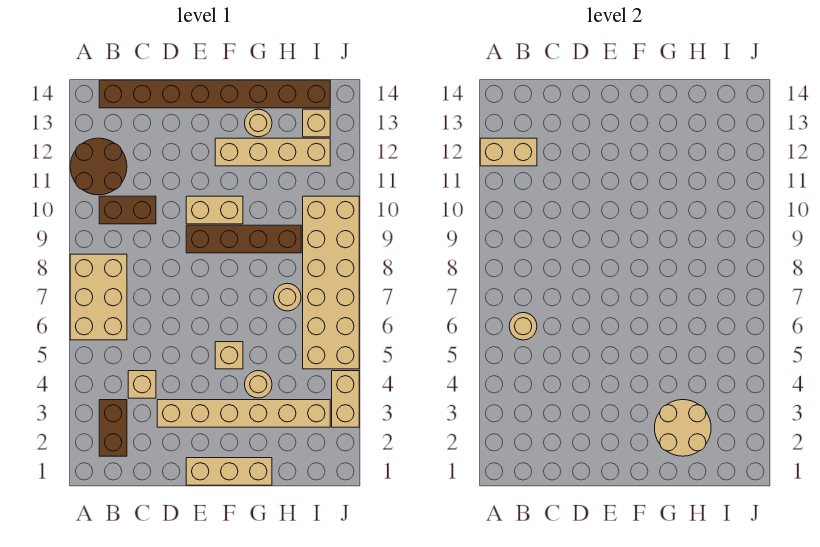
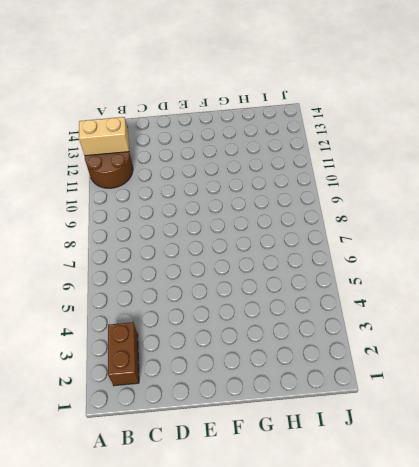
none -> tan brick A6:B8 level 1
none -> brown brick B10:C10 level 1
none -> brown brick B14:I14 level 1

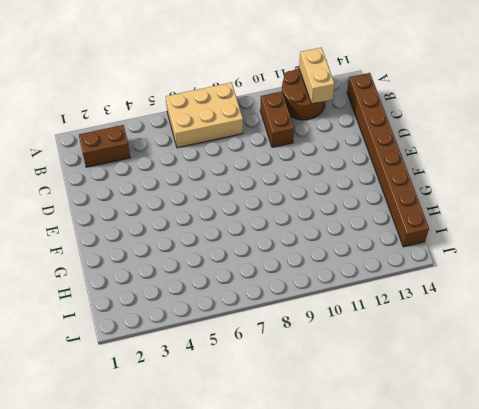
none -> tan brick C4 level 1
none -> tan brick D3:I3 level 1
none -> tan brick E1:G1 level 1

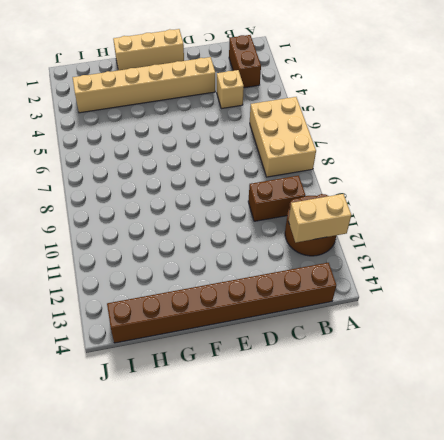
none -> brown brick E9:H9 level 1
none -> tan brick E10:F10 level 1
none -> tan brick F5 level 1

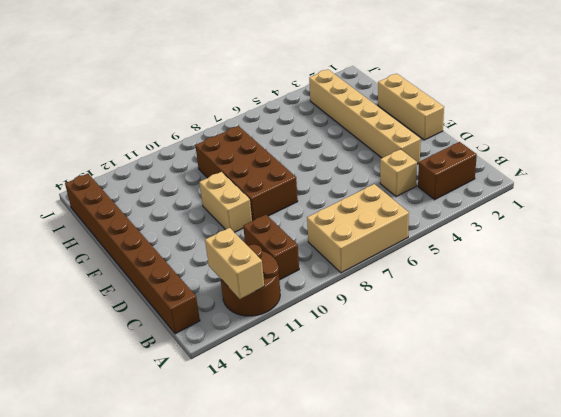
brown brick E8:H9 level 1 -> brown brick E9:H9 level 1
none -> tan brick F5 level 1
none -> tan brick F12:I12 level 1
none -> tan round brick G4 level 1

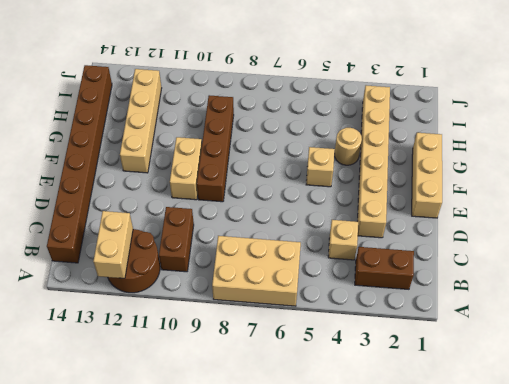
none -> tan round brick G13 level 1
none -> tan round brick H7 level 1
none -> tan brick I5:J10 level 1

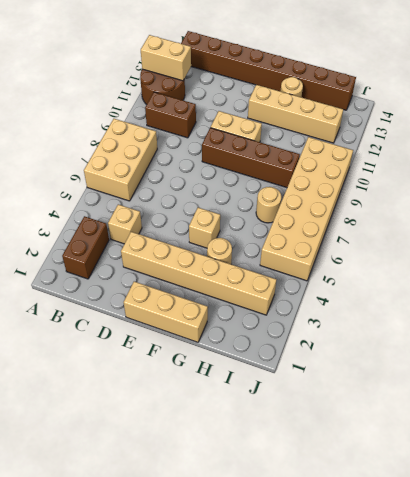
none -> tan brick I13 level 1
none -> tan brick J3:J4 level 1
none -> tan round brick B6 level 2

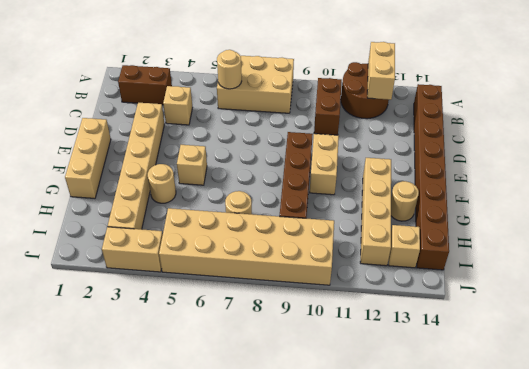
none -> tan round brick G2:H3 level 2

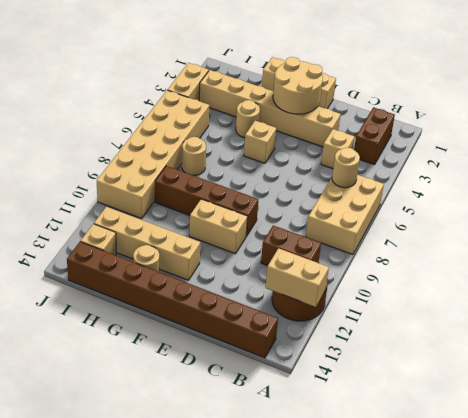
tan round brick E2:F3 level 2 -> tan round brick G2:H3 level 2

